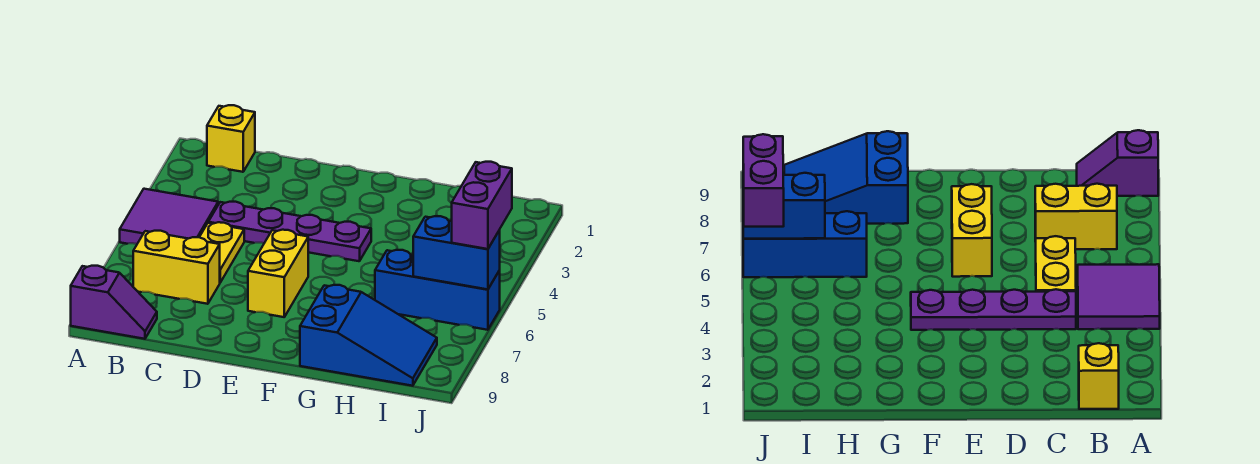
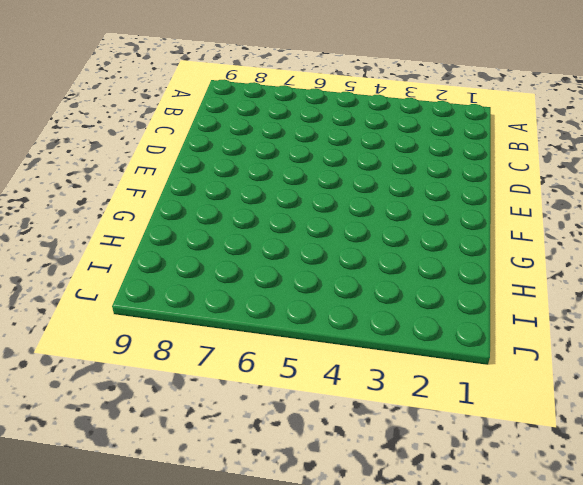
none -> purple tile A4:B5 level 1
none -> purple slope A9:B9 level 1 top A

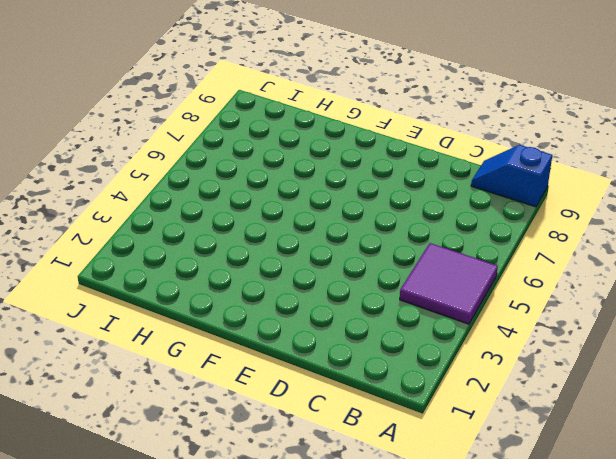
blue slope A9:B9 level 1 top A -> purple slope A9:B9 level 1 top A
none -> yellow brick B1 level 1
none -> yellow brick B7:C7 level 1

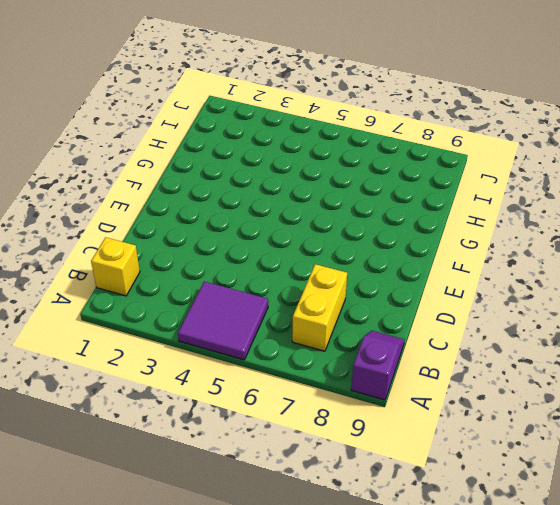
none -> purple plate C4:F4 level 1
none -> yellow plate C5:C6 level 1

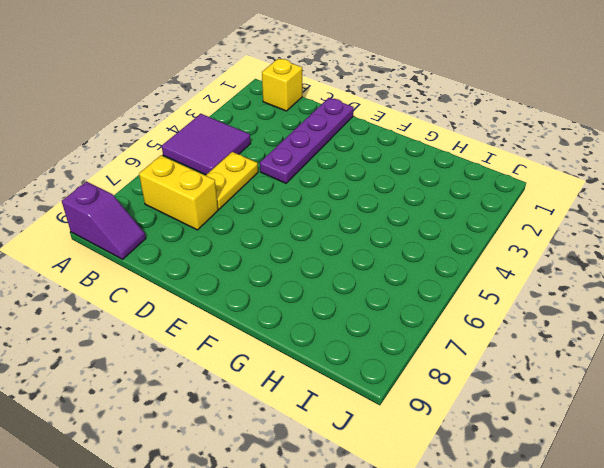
purple plate D1:D4 level 1 -> purple plate C4:F4 level 1
none -> yellow brick E6:E7 level 1
none -> blue slope G8:I9 level 1 top G

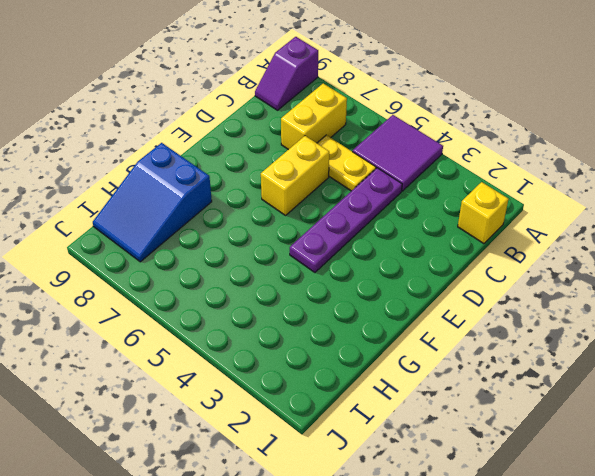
yellow brick D6:E6 level 1 -> yellow brick E6:E7 level 1
none -> blue brick H6:J6 level 1
none -> blue brick I6:J6 level 2

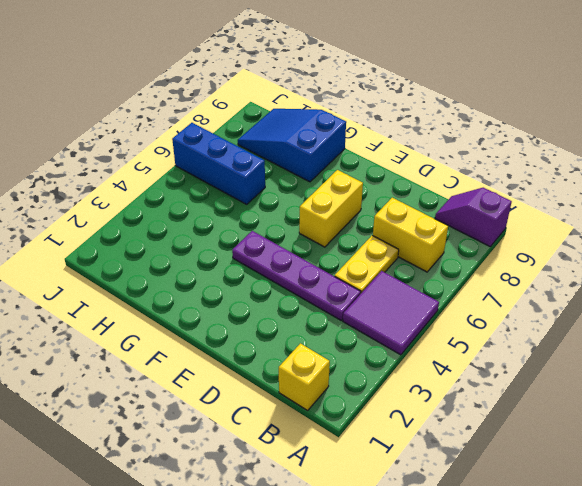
none -> blue brick I6:J6 level 2
none -> purple brick J5:J6 level 3

